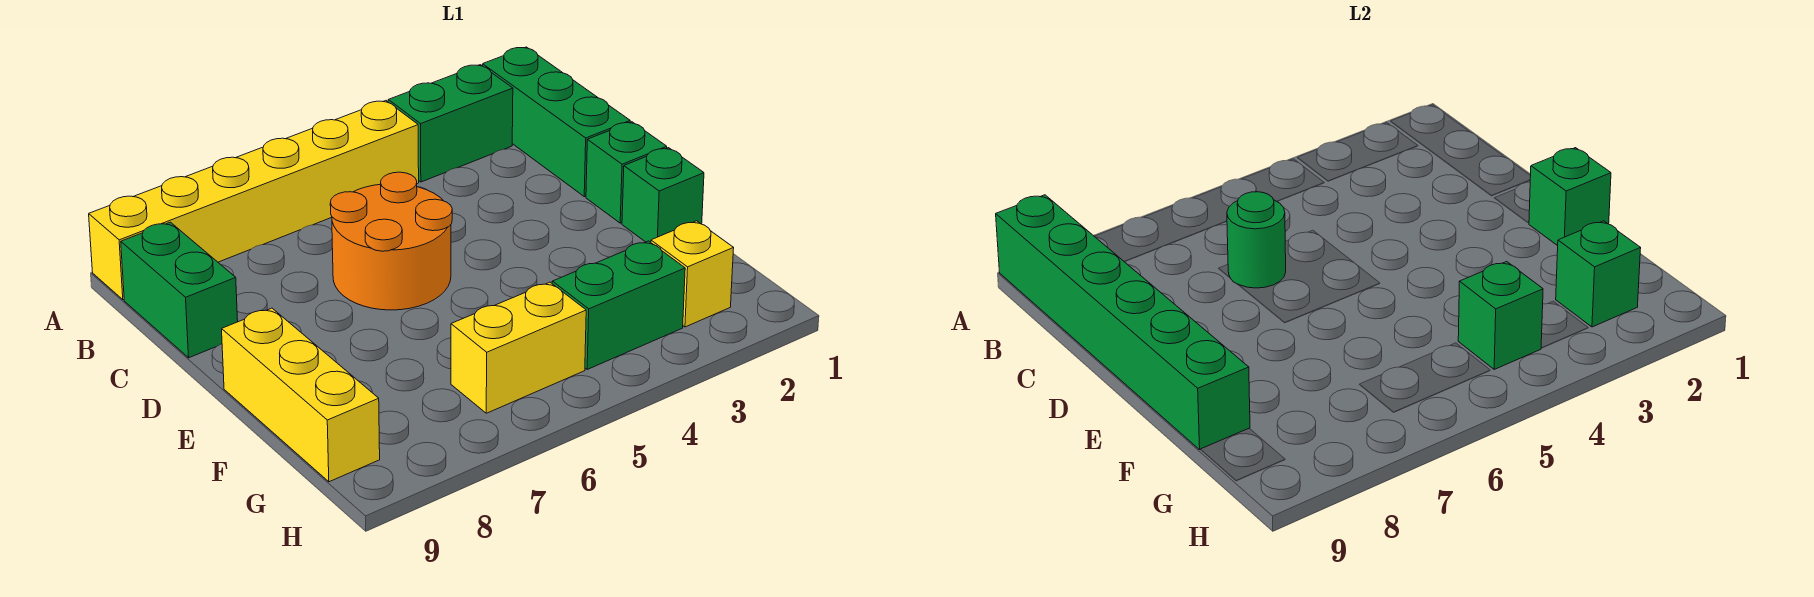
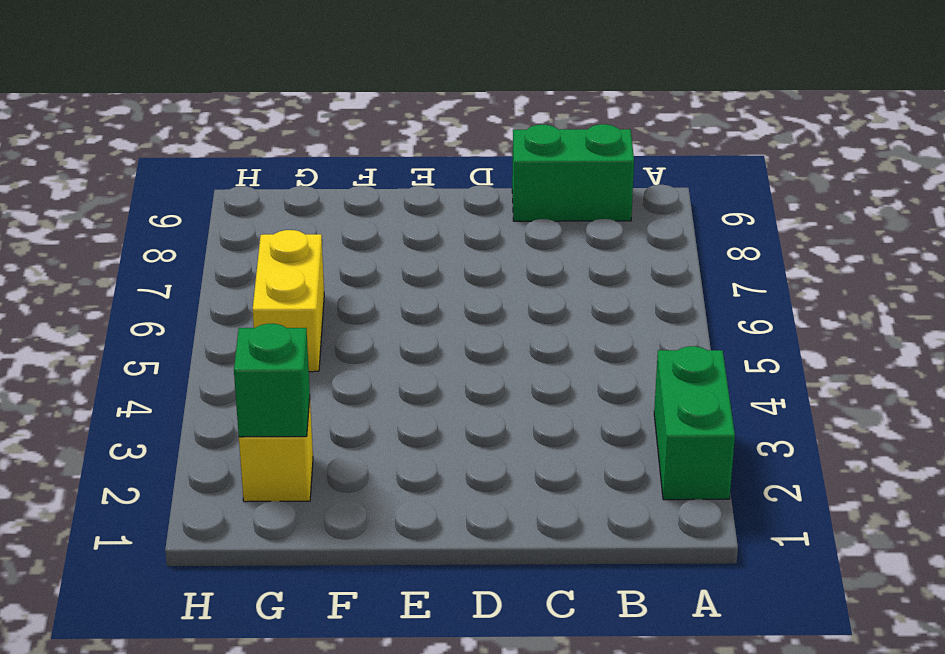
none -> green brick A1:C1 level 1
none -> yellow brick A4:A9 level 1
none -> orange round brick C5:D6 level 1

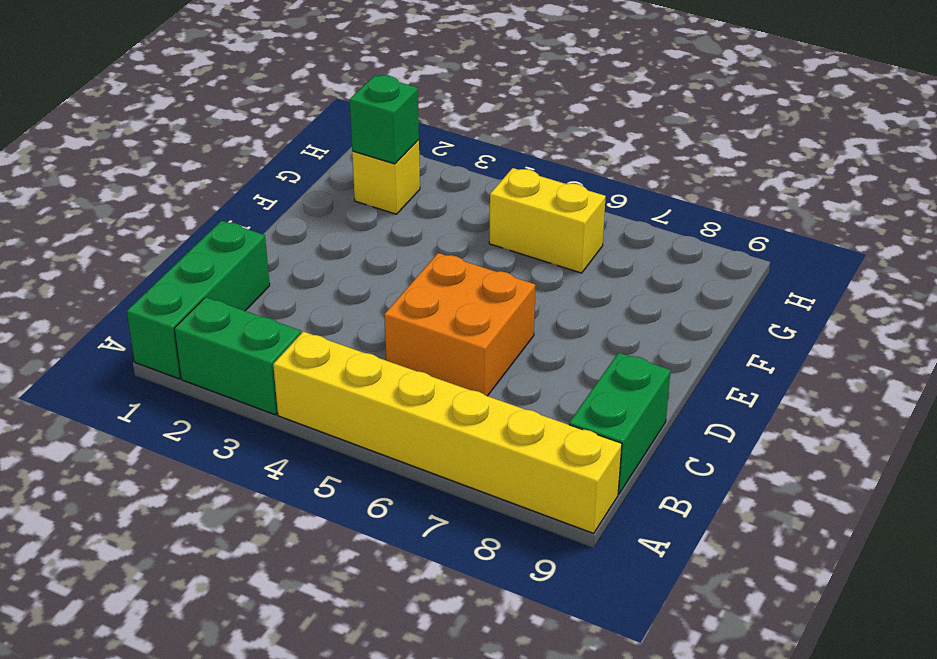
orange brick C5:D6 level 1 -> orange round brick C5:D6 level 1
none -> green brick D1 level 1
none -> green brick E1 level 1
none -> yellow brick E9:G9 level 1

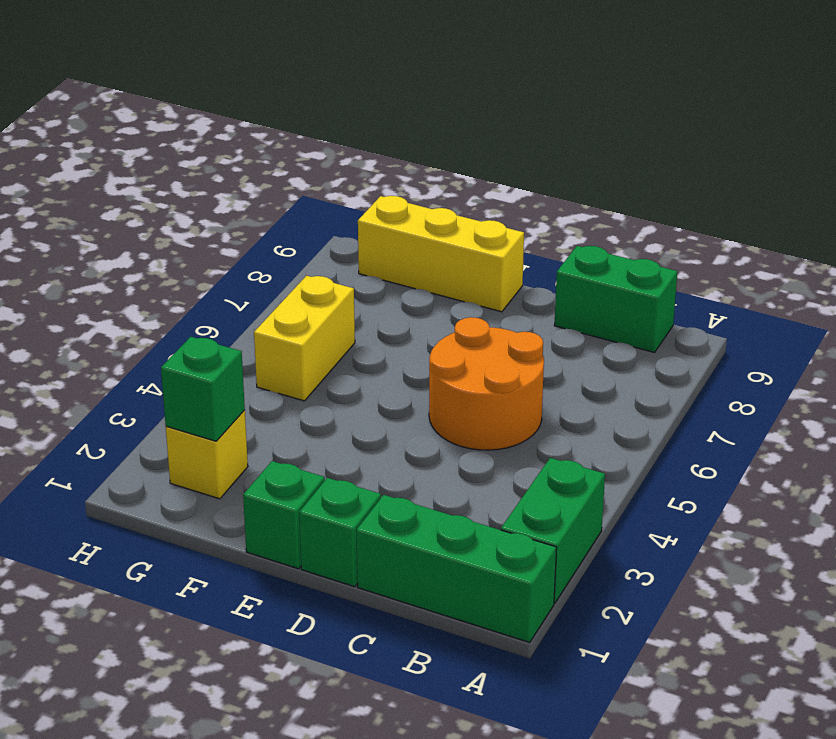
none -> yellow brick A4:A9 level 1
none -> green brick G3:G4 level 1
none -> green brick A9:F9 level 2

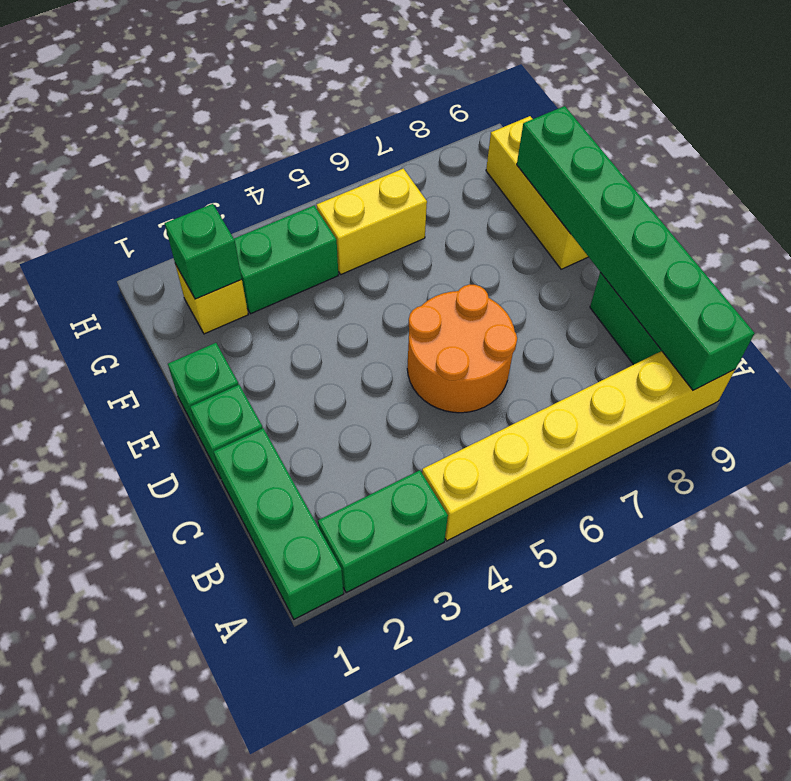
none -> green round brick C6 level 2
none -> green brick E1 level 2
none -> green brick G4 level 2

